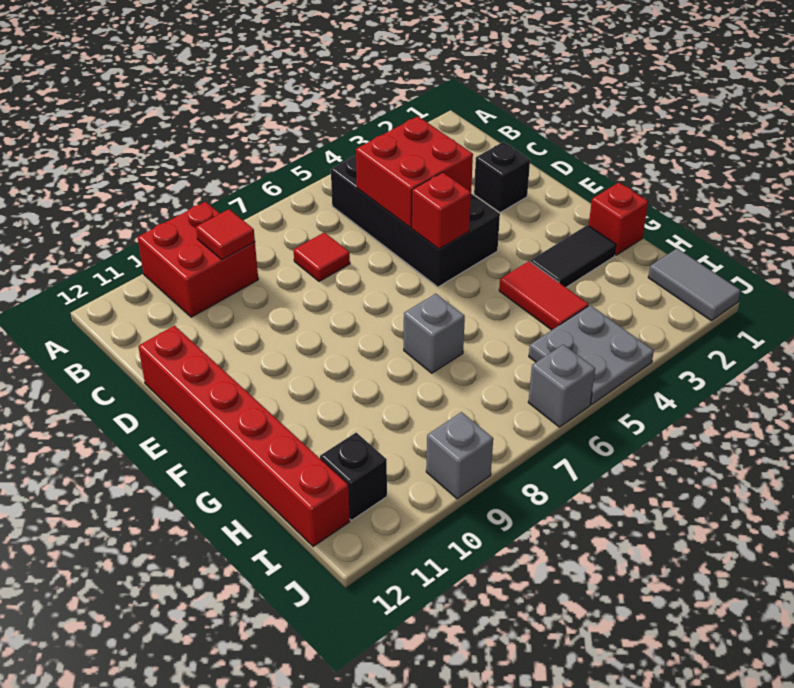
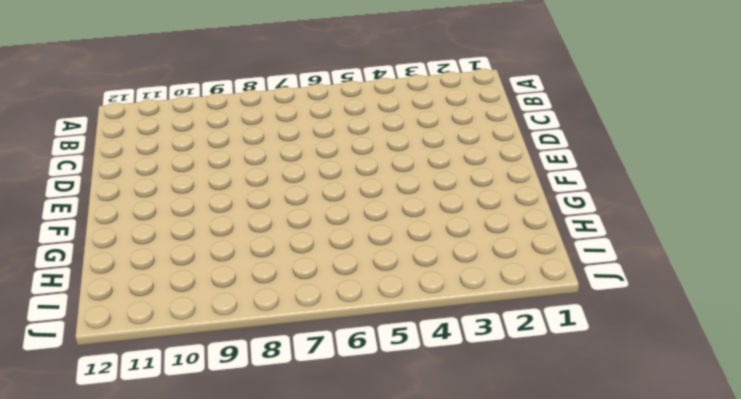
none -> red brick A9:B10 level 1
none -> black brick B4:E5 level 1
none -> red tile C7 level 1

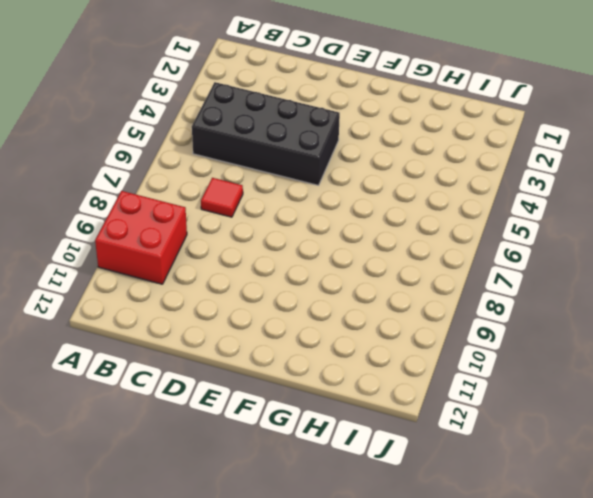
none -> black brick D2 level 1
none -> red brick D12:I12 level 1
none -> red brick G1 level 1

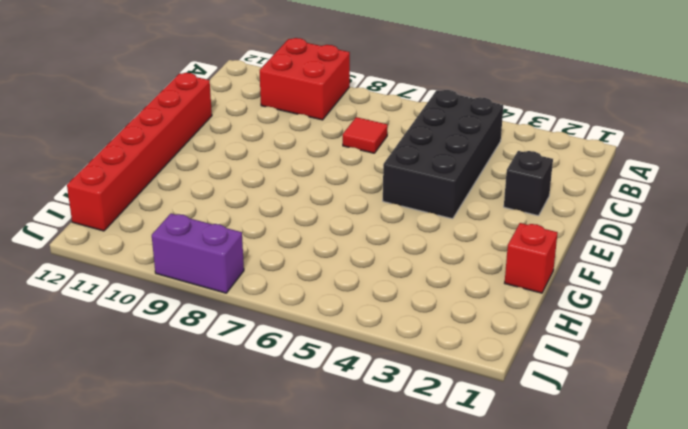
purple brick J8:J9 level 1 -> grey brick J9 level 1
none -> black tile G2:G3 level 1
none -> red tile G4:H4 level 1
none -> grey brick G7 level 1

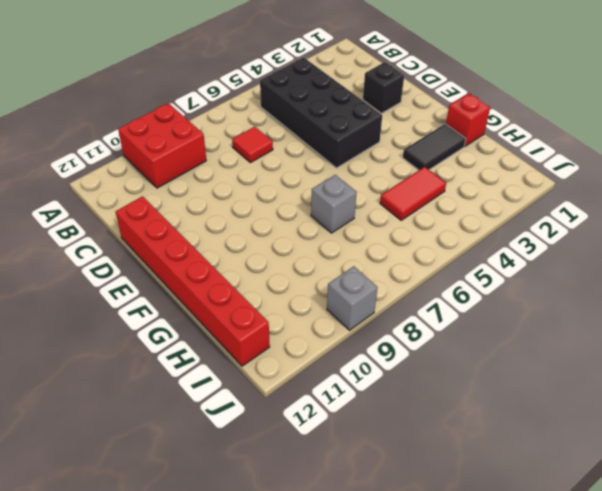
red tile H4:H5 level 1 -> red tile G4:H4 level 1
none -> grey tile I1:J1 level 1
none -> grey plate I4:J5 level 1
none -> black brick I11 level 1

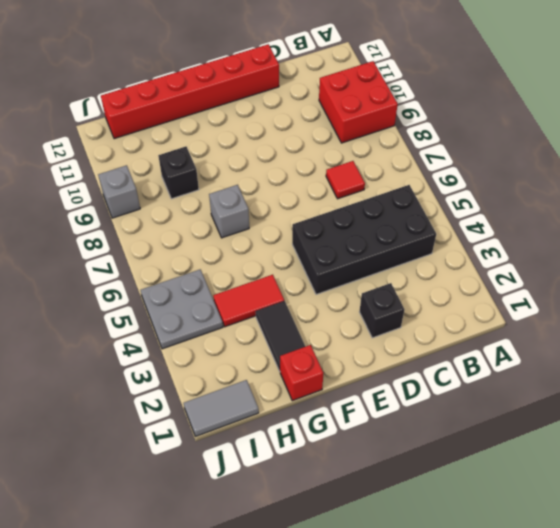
black brick H9 level 1 -> black brick I11 level 1
none -> grey brick J6 level 1
none -> red tile B9 level 2
none -> red brick C4:D5 level 2

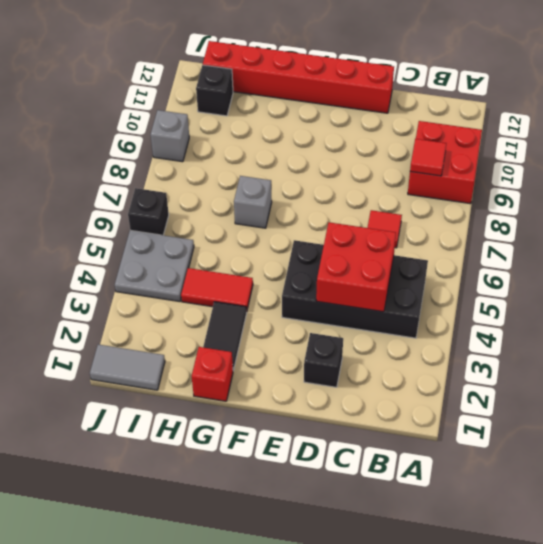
black brick J6 level 1 -> grey brick J6 level 1
none -> red brick E5 level 2

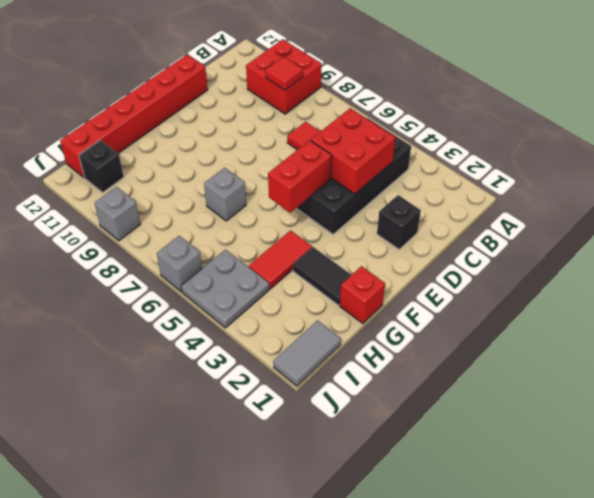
red brick E5:F5 level 2 -> red brick E5 level 2

